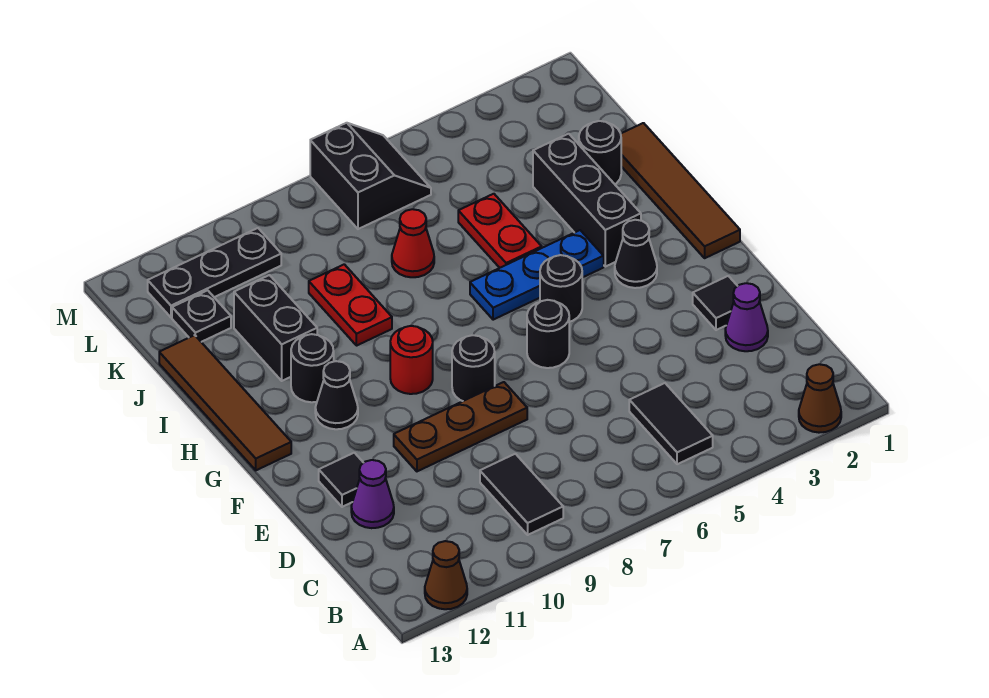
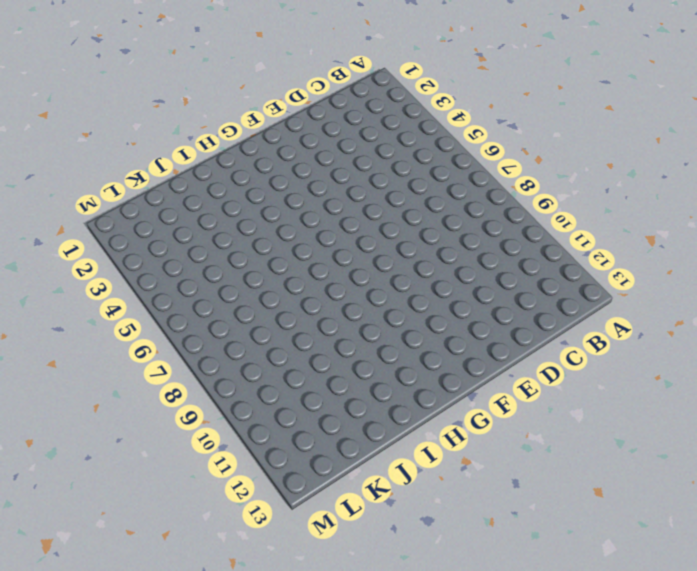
none -> brown cone A2 level 1
none -> brown cone A12 level 1
none -> black tile B5:C5 level 1

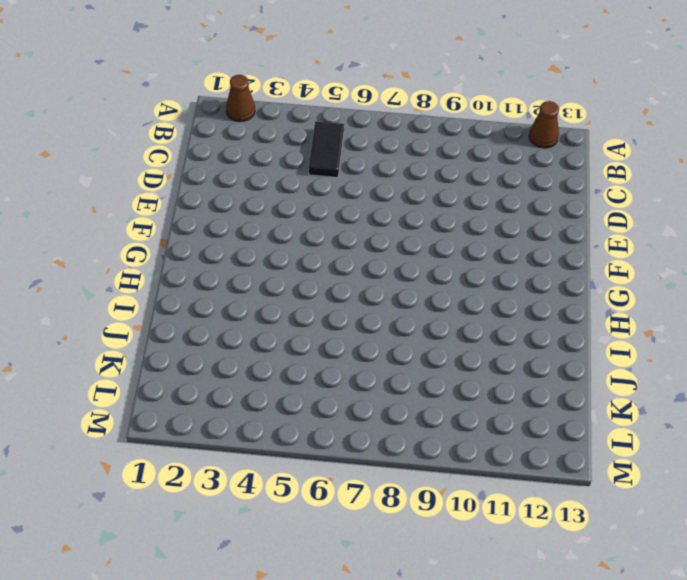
none -> black tile B9:C9 level 1
none -> purple cone D2 level 1
none -> purple cone D12 level 1

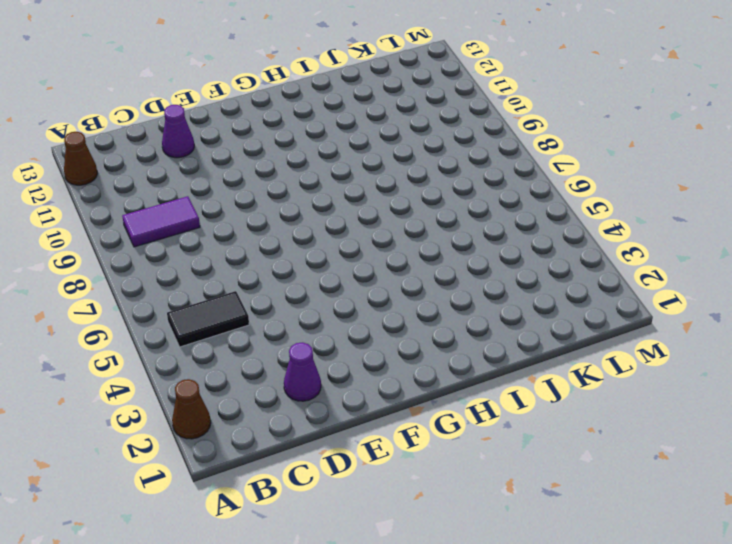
purple tile B9:C9 level 1 -> black tile B9:C9 level 1
none -> black tile E2 level 1
none -> brown plate E8:E10 level 1
none -> black tile E12 level 1

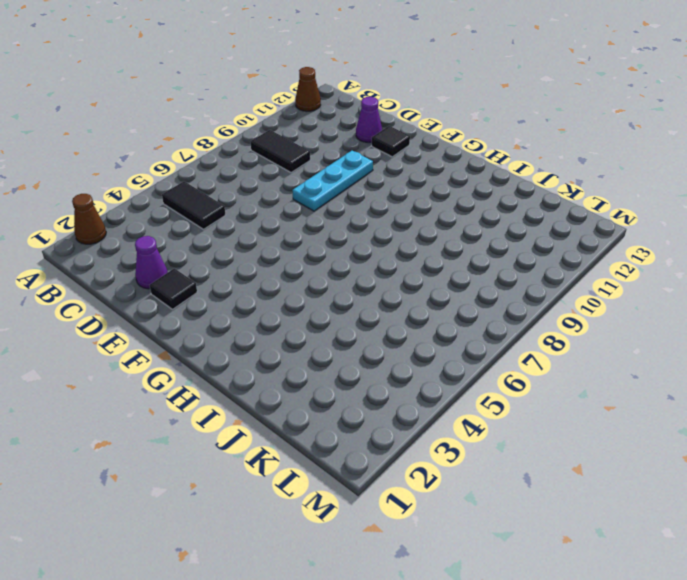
cyan plate E8:E10 level 1 -> brown plate E8:E10 level 1
none -> black round brick F6 level 1
none -> black round brick F8 level 1
none -> brown tile G1:J1 level 1

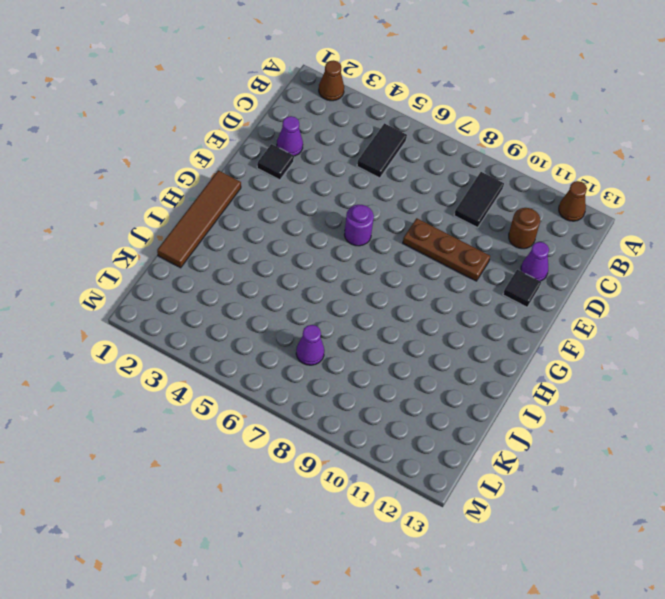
brown round brick C11 level 1 -> none
purple round brick F6 level 1 -> black round brick F6 level 1
purple cone K7 level 1 -> none
none -> black round brick F8 level 1
none -> black cone G3 level 1
none -> black round brick G5 level 1

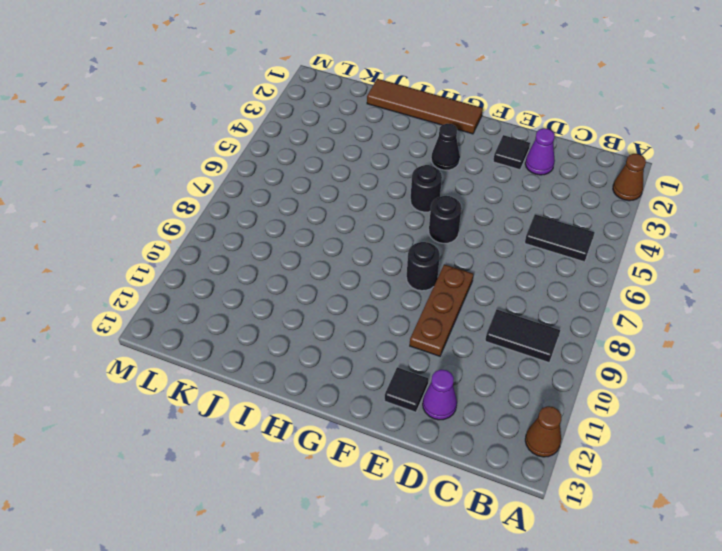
none -> red round brick G9 level 1
none -> black cone G11 level 1
none -> brown tile G13:J13 level 1

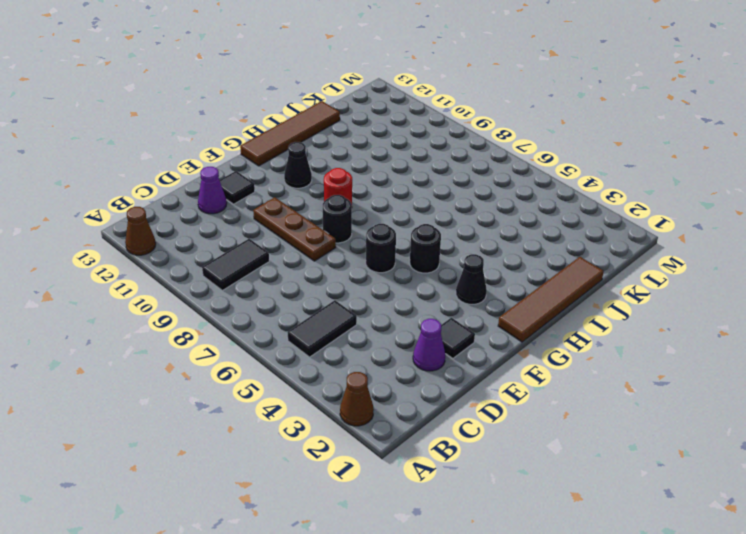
none -> black brick H3:J3 level 1
none -> blue plate H4:H6 level 1
none -> black round brick H11 level 1

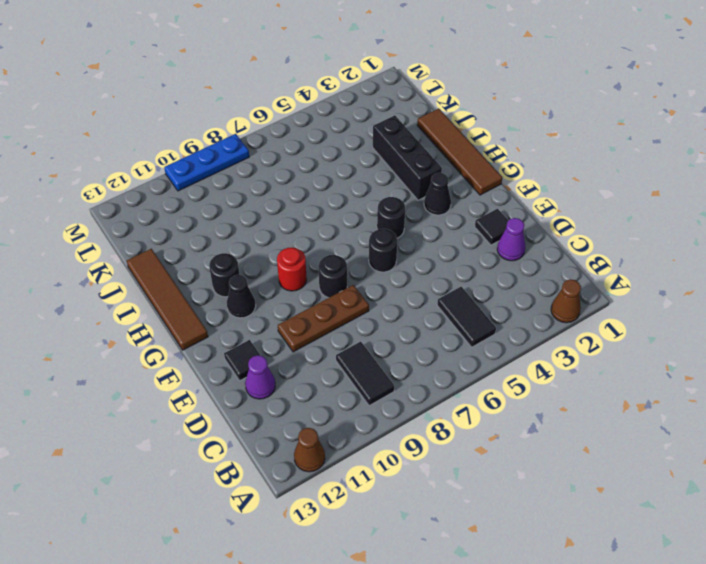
blue plate M8:M10 level 1 -> blue plate H4:H6 level 1
none -> red plate I5:J5 level 1
none -> red plate I9:J9 level 1
none -> black brick I11:J11 level 1

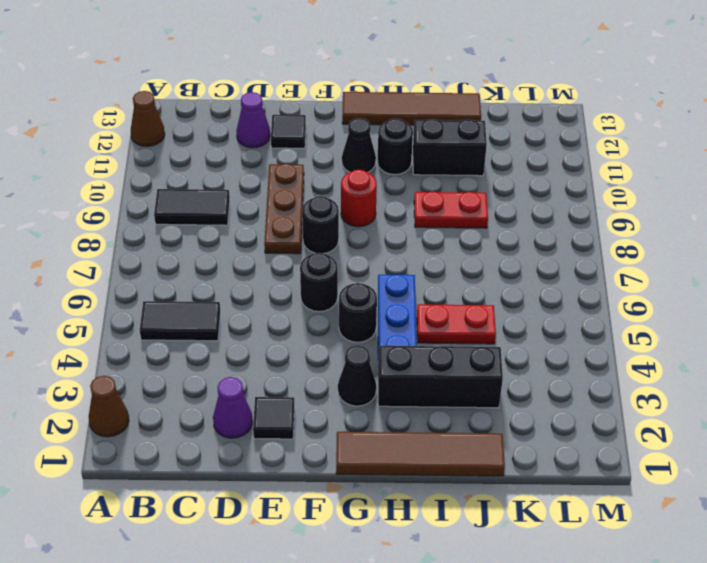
none -> black round brick J2 level 1
none -> red cone J7 level 1
none -> black plate K12 level 1

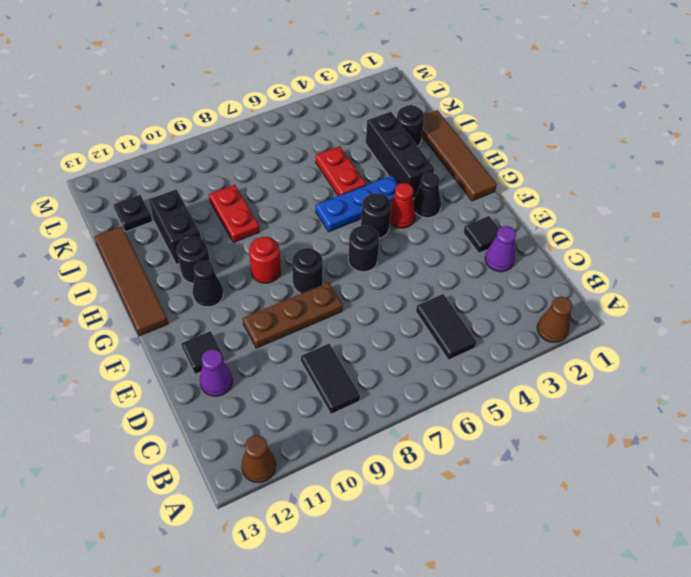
red cone G4 level 1 -> red cone J7 level 1
none -> black slope L6:M7 level 1 top 7
none -> black plate L10:L12 level 1

